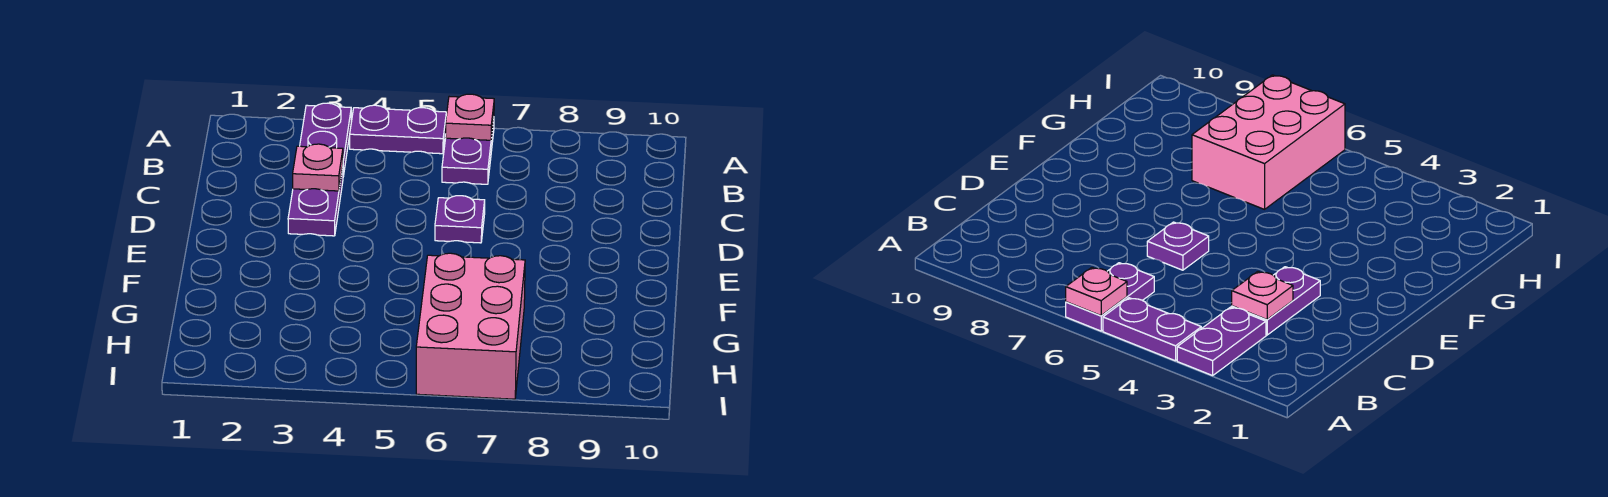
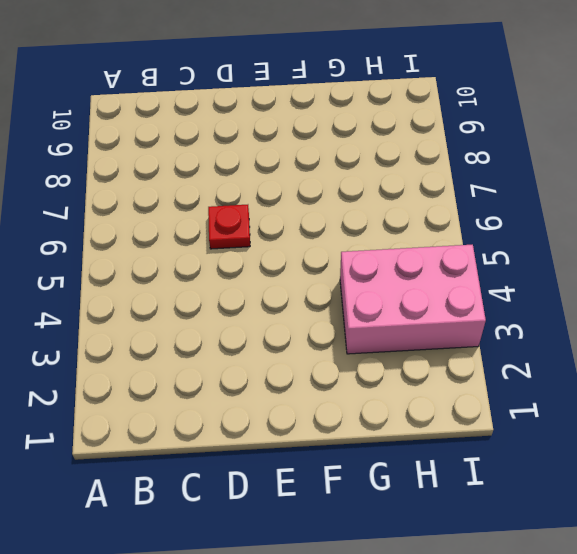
red plate D6 level 1 -> purple plate D6 level 1
pink brick G3:I4 level 1 -> pink brick G6:I7 level 1
none -> purple plate A3:B3 level 1
none -> purple plate A4:A5 level 1

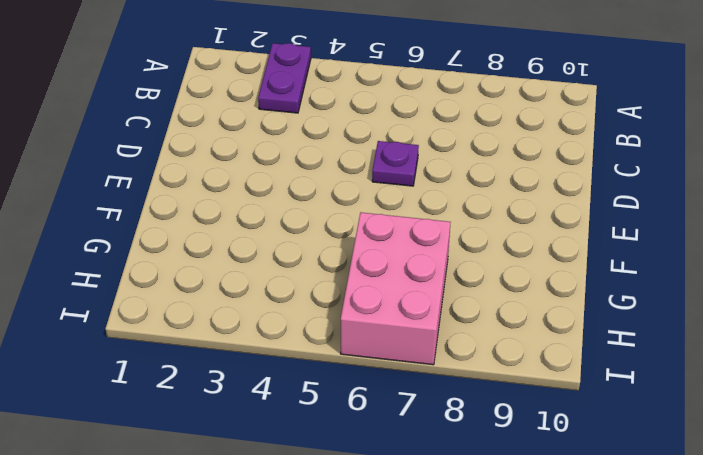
none -> purple plate A4:A5 level 1
none -> purple plate A6:B6 level 1

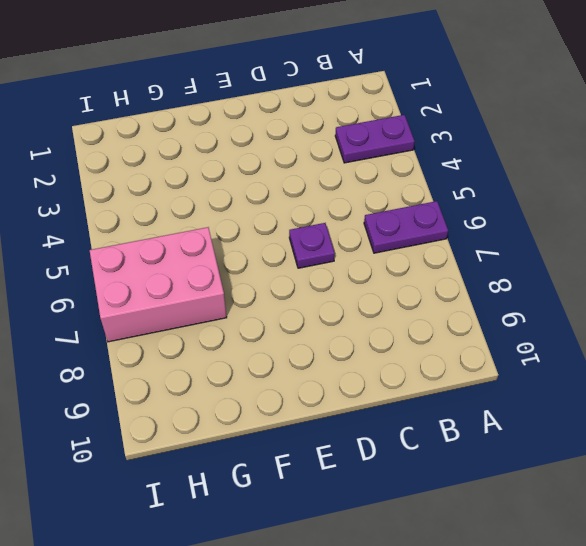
none -> purple plate A4:A5 level 1
none -> purple plate C3:D3 level 1

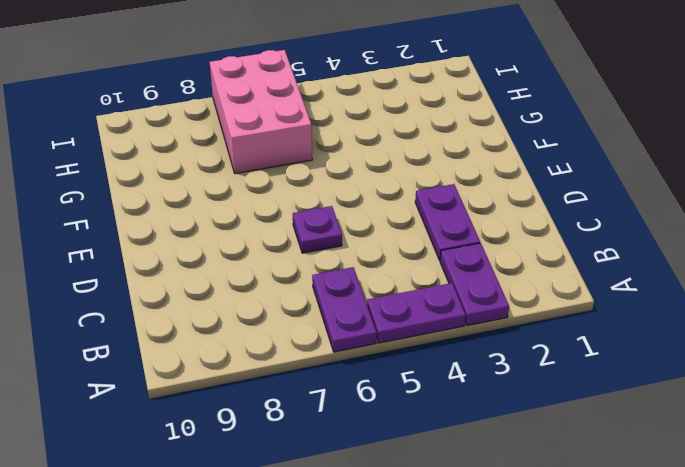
none -> pink plate A6 level 2
none -> pink plate C3 level 2

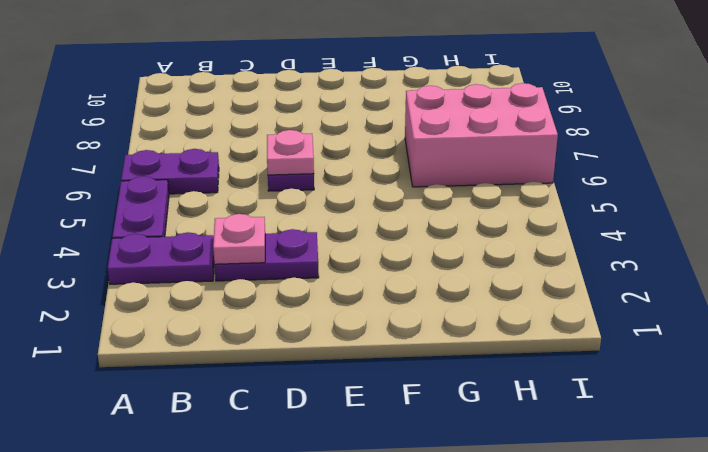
pink plate D6 level 2 -> pink plate A6 level 2

